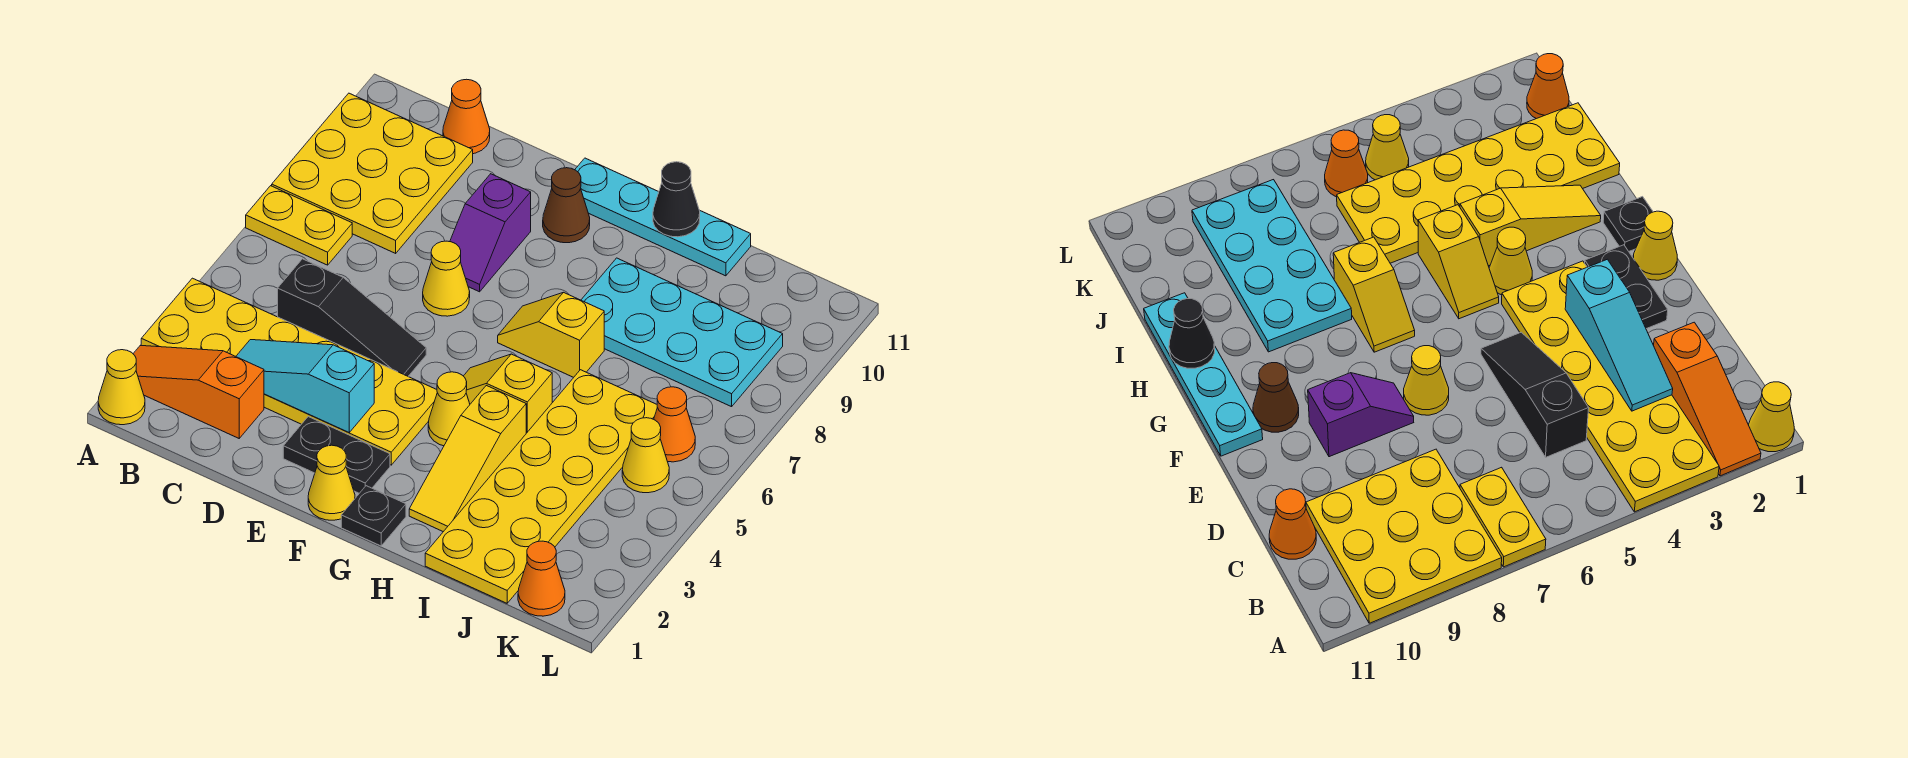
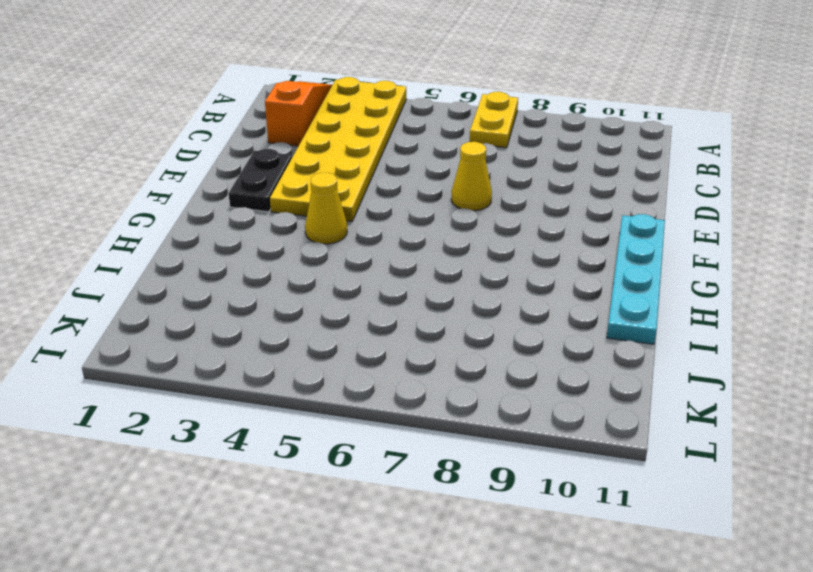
none -> yellow cone A1 level 1
none -> yellow plate A8:C10 level 1
none -> black slope C5:E5 level 1 top C

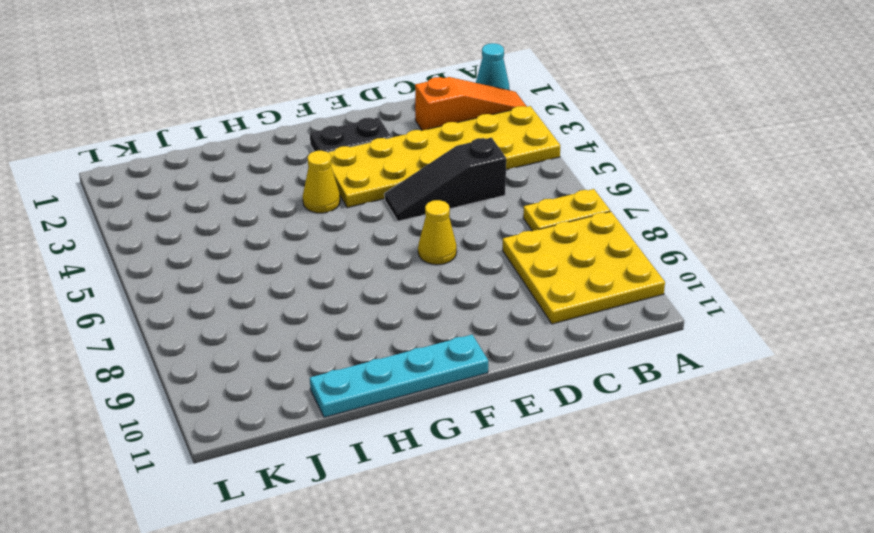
cyan cone A1 level 1 -> yellow cone A1 level 1
none -> orange cone C11 level 1
none -> purple slope E8:E9 level 1 top 9
none -> yellow cone F1 level 1

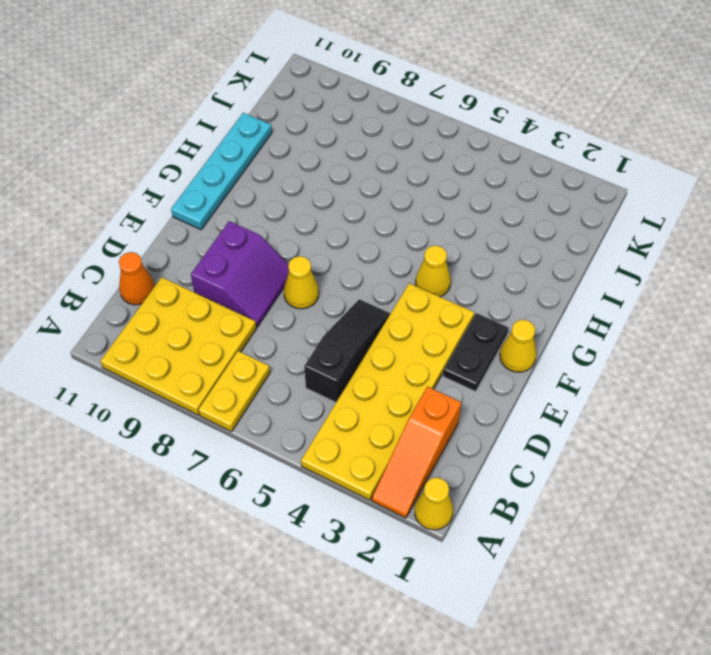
purple slope D8:E9 level 1 top 9 -> purple slope E8:E9 level 1 top 9
none -> brown cone F10 level 1
none -> black plate G1 level 1
none -> yellow slope G5:H5 level 1 top H

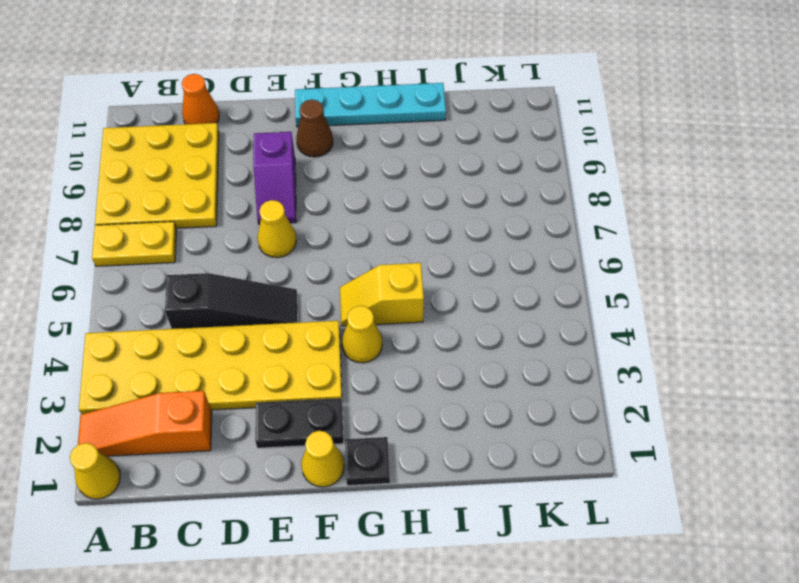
none -> yellow slope G7:H7 level 1 top H
none -> yellow slope H2:H4 level 1 top 4
none -> cyan plate H8:K9 level 1

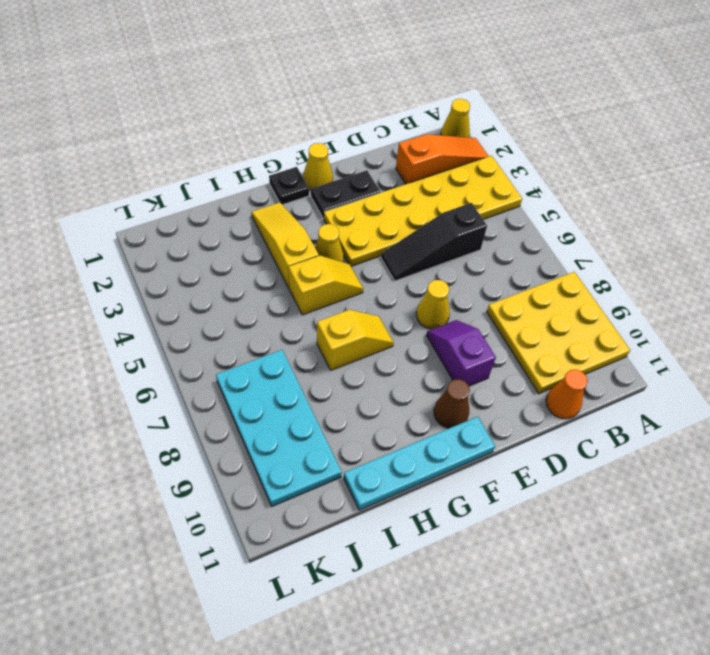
cyan plate J7:K10 level 1 -> cyan plate H8:K9 level 1
none -> yellow plate A7:B7 level 1
none -> yellow plate I1:J6 level 1
none -> orange cone K1 level 1

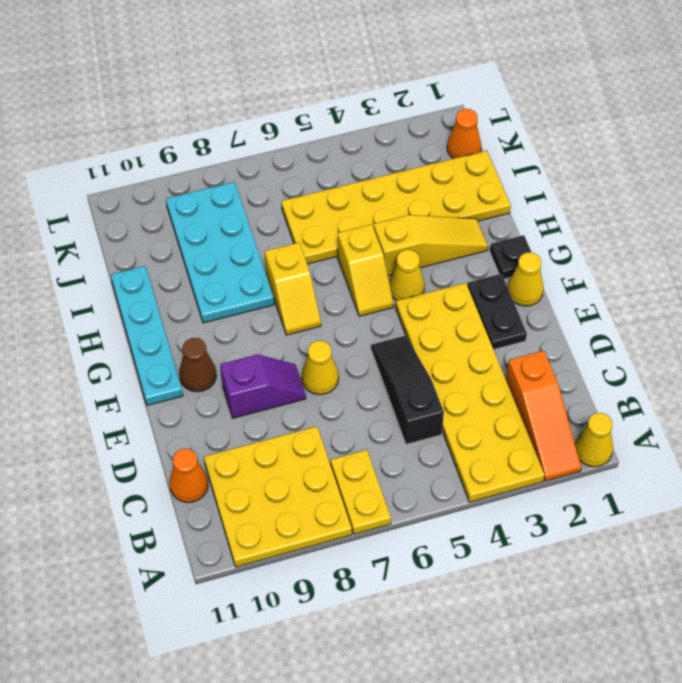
none -> yellow cone K5 level 1
none -> orange cone K6 level 1
none -> cyan slope C3:E3 level 2 top E

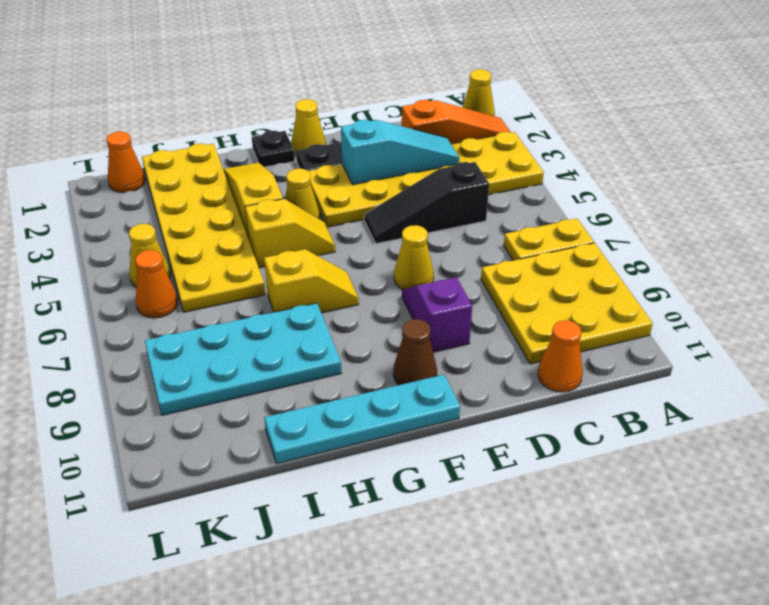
none -> black cone H11 level 2

